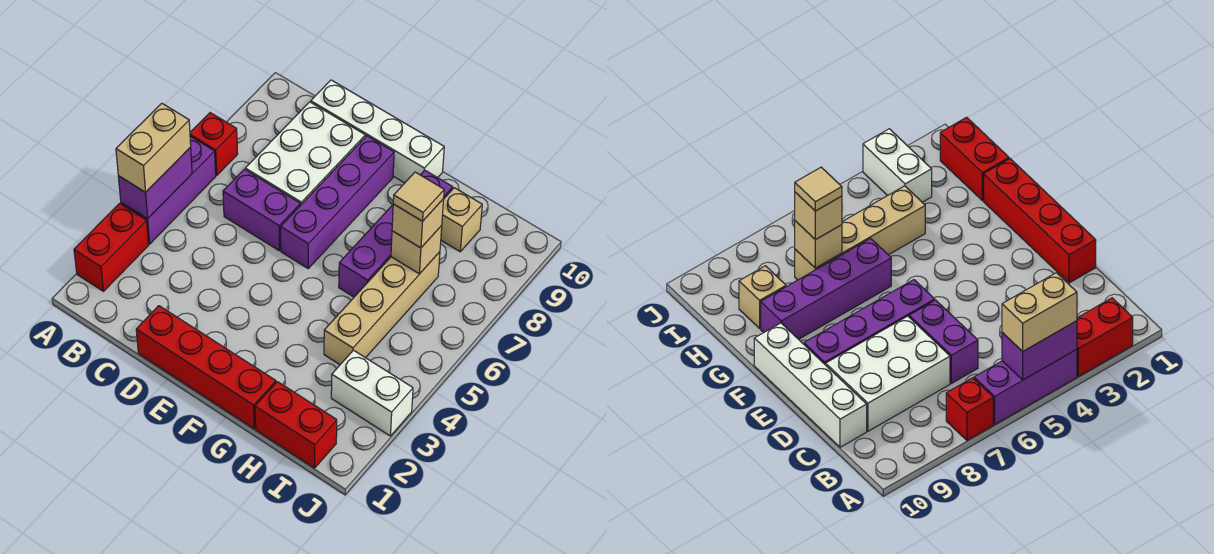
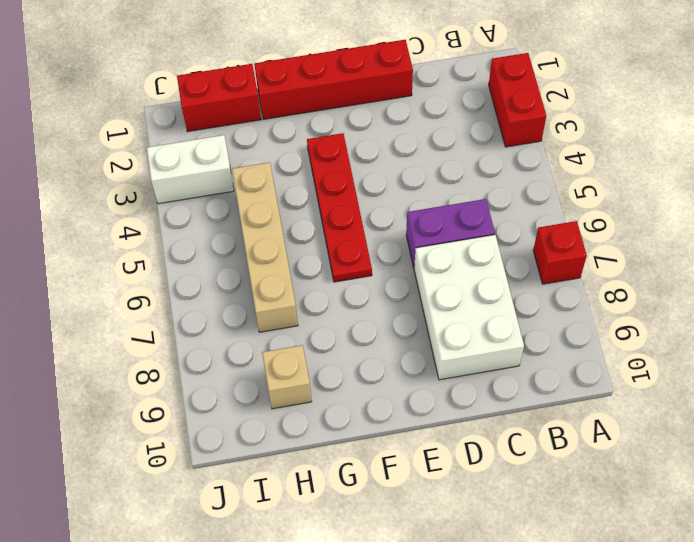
red plate F3:F6 level 1 -> none
none -> purple brick A4:A6 level 1
none -> white brick C10:F10 level 1
none -> purple brick E6:E9 level 1

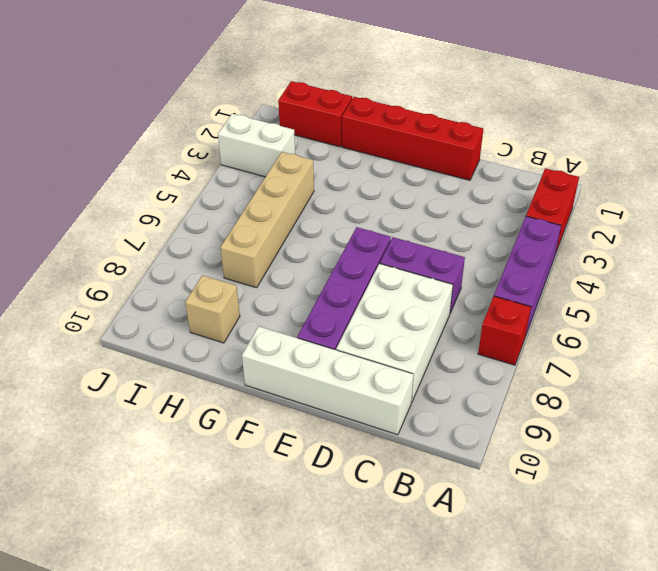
none -> purple brick G6:G9 level 1
none -> purple brick A4:A5 level 2
none -> tan brick H7 level 2

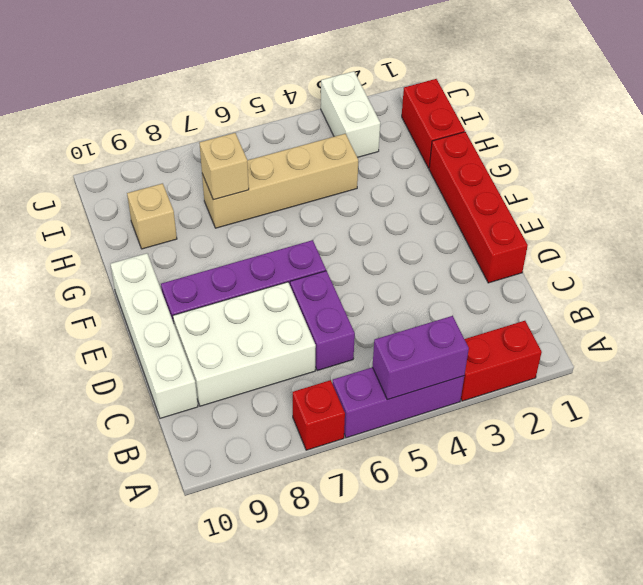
none -> purple brick G6:G9 level 1
none -> tan brick A4:A5 level 3
none -> tan brick H7 level 3

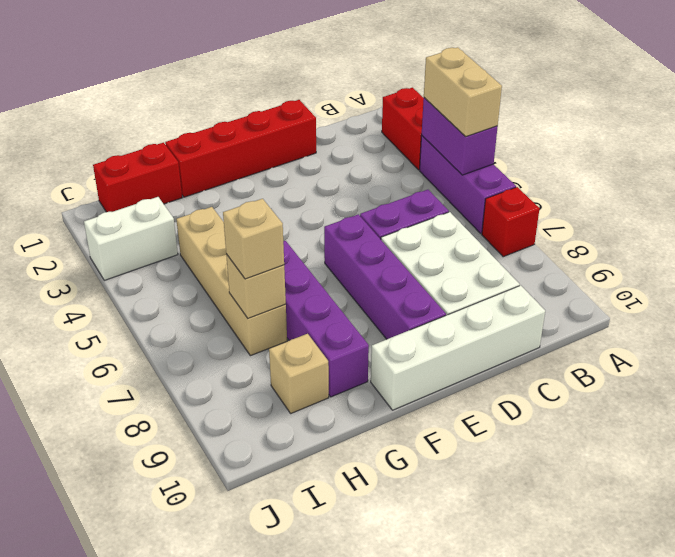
none -> tan tile H7 level 4

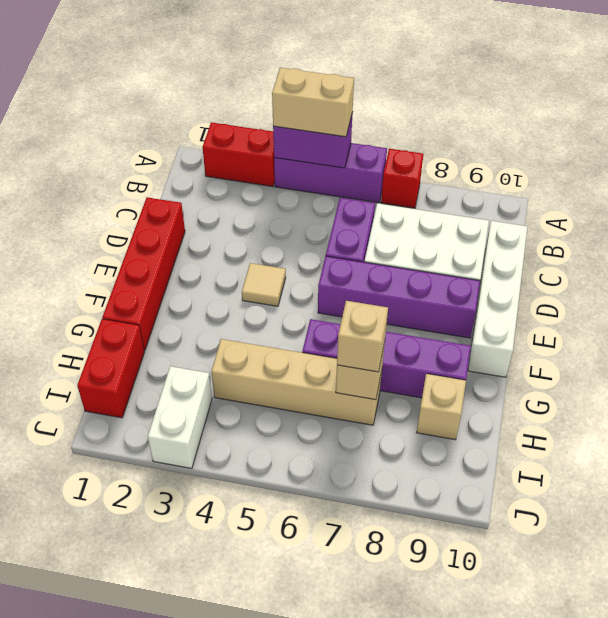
tan tile E4 level 1 -> tan tile H7 level 4

